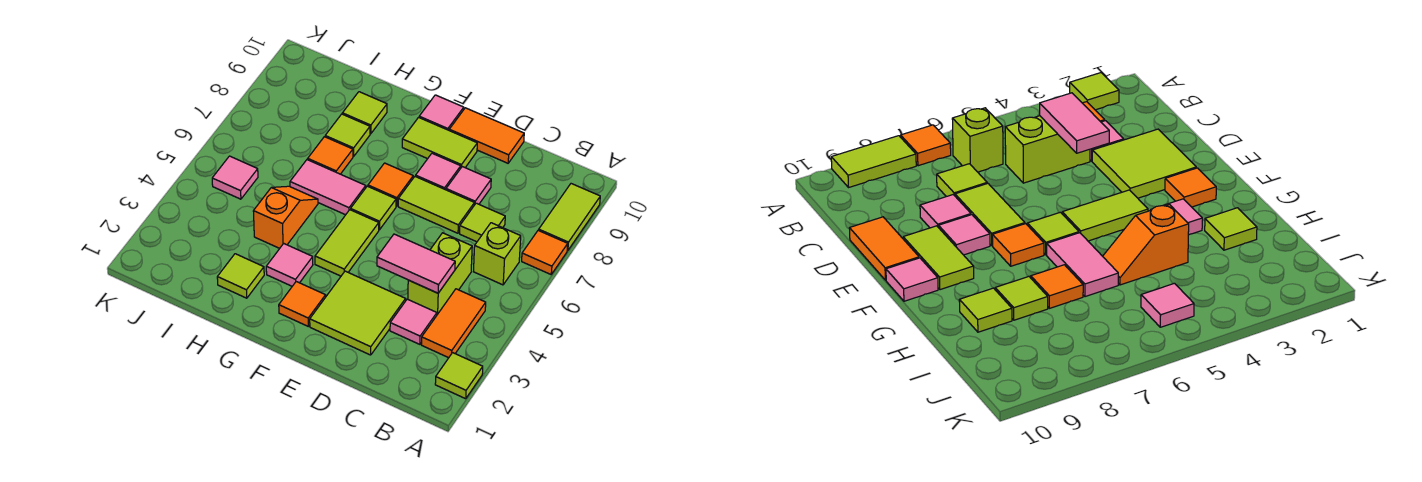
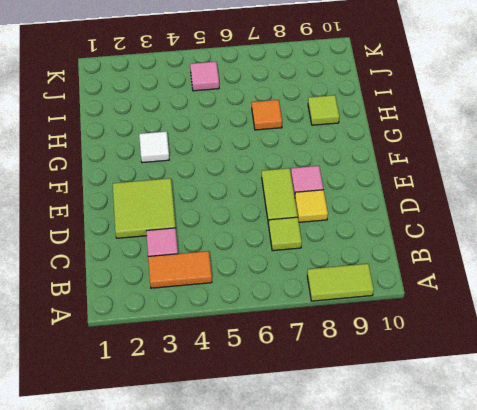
yellow tile D8 level 1 -> pink tile D8 level 1
white tile G3 level 1 -> pink tile G3 level 1
none -> lime tile A2 level 1
none -> orange tile A7 level 1
none -> lime brick B6 level 1

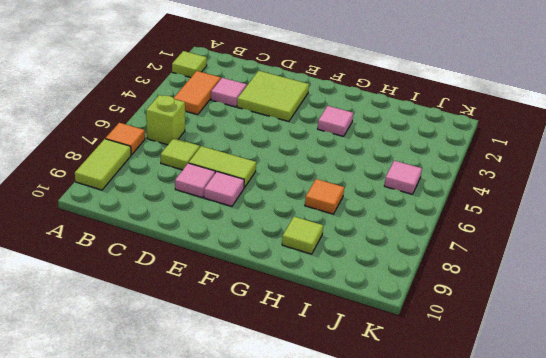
none -> lime brick C4:C5 level 1
none -> orange tile D10:E10 level 1
none -> lime tile E9:F9 level 1

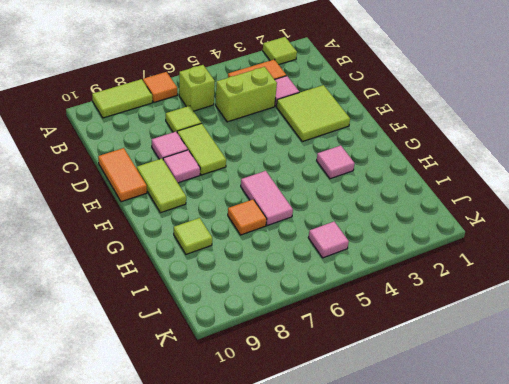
none -> orange tile F2 level 1
none -> lime tile F4:F5 level 1
none -> lime tile F6 level 1

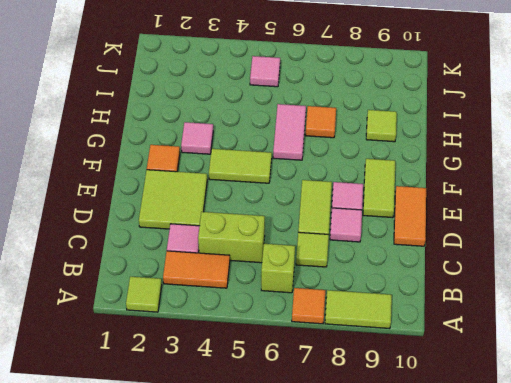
none -> lime tile F6 level 1
none -> orange tile F7 level 1
none -> pink tile F10 level 1

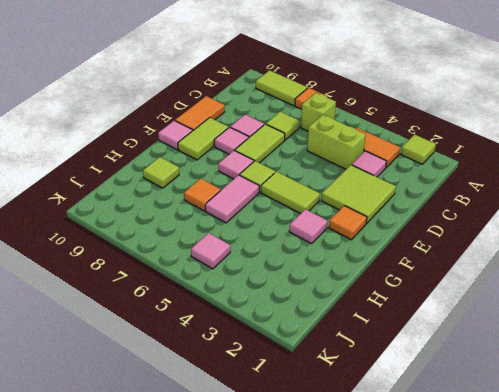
pink tile F7 level 1 -> orange tile F7 level 1
none -> lime tile H2 level 1
none -> orange slope H4:H5 level 1 top 4
none -> lime tile H8 level 1

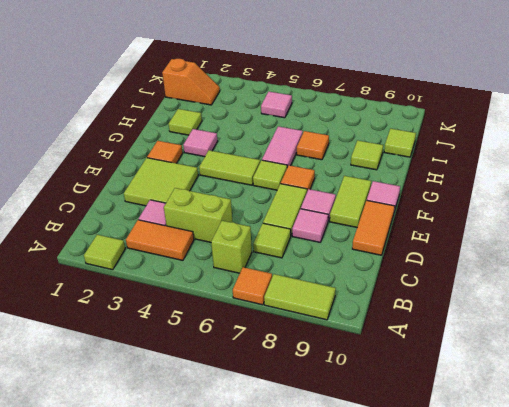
lime tile I10 level 1 -> lime tile H8 level 1
orange slope J1:J2 level 1 top 1 -> orange slope H4:H5 level 1 top 4
none -> pink tile C4:D4 level 2

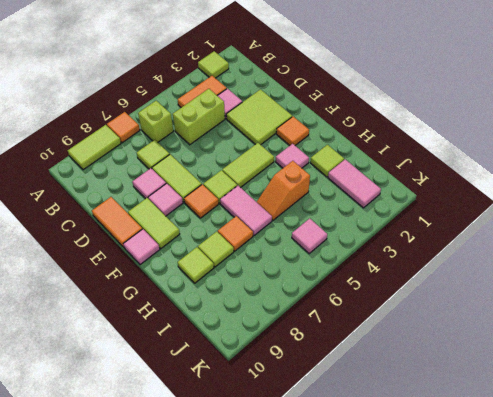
pink tile I2:J2 level 1 -> pink tile C4:D4 level 2

